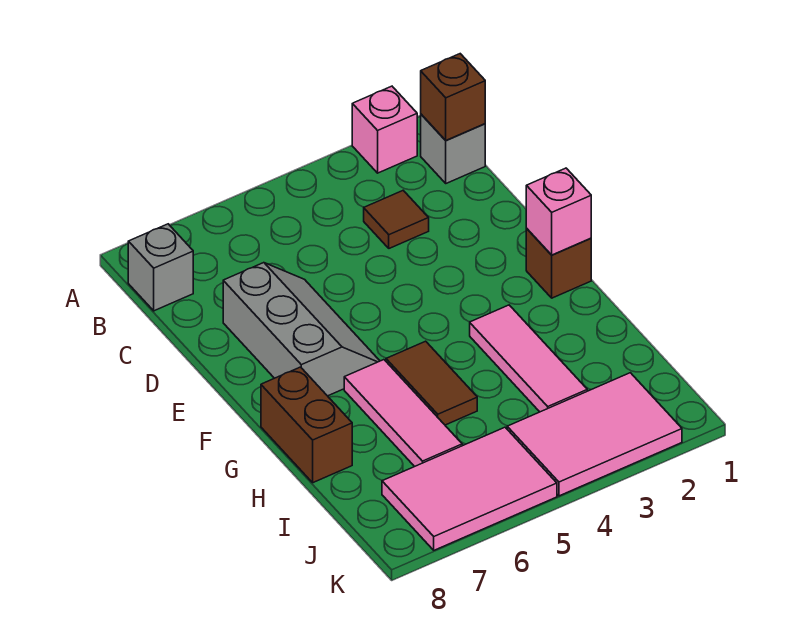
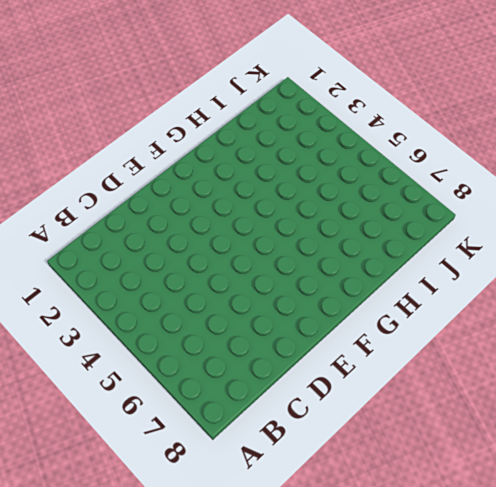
none -> pink brick A2 level 1
none -> grey brick B1 level 1
none -> grey brick B8 level 1

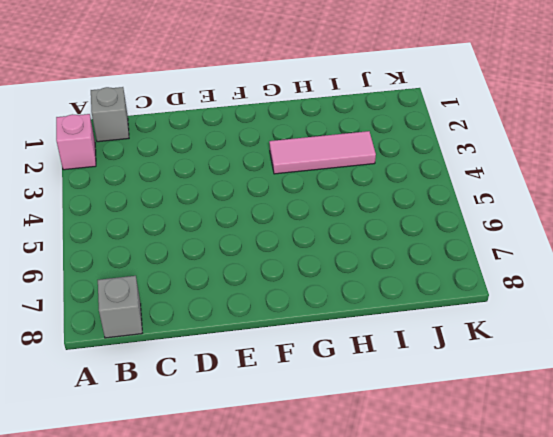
none -> brown tile C3 level 1
none -> grey slope D6:F7 level 1 top 7
none -> brown brick F1 level 1

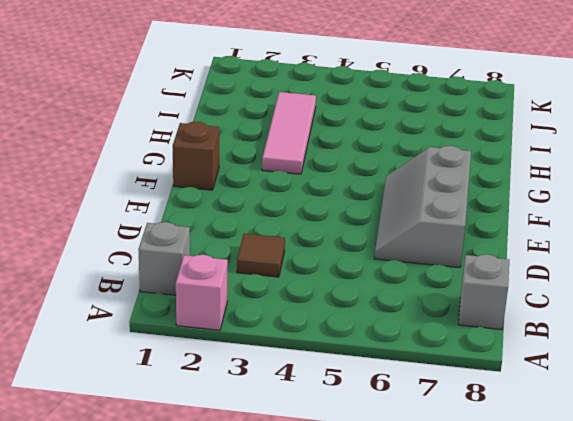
none -> brown tile G5:H5 level 1
none -> pink tile G6:I6 level 1
none -> brown brick G8:H8 level 1

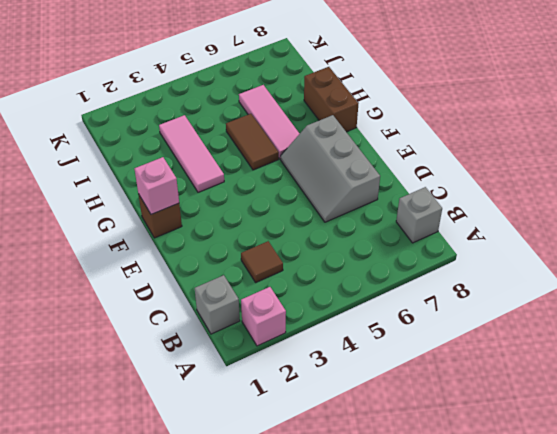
none -> pink tile J2:K4 level 1
none -> pink tile J5:K7 level 1
none -> brown brick B1 level 2

